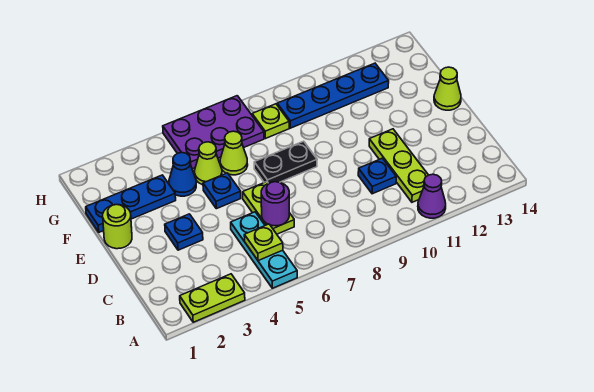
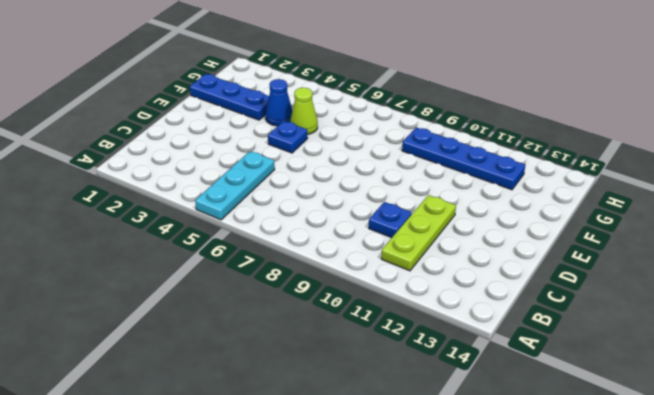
none -> lime plate A2:A3 level 1
none -> purple cone A11 level 1
none -> lime plate C6:D6 level 1

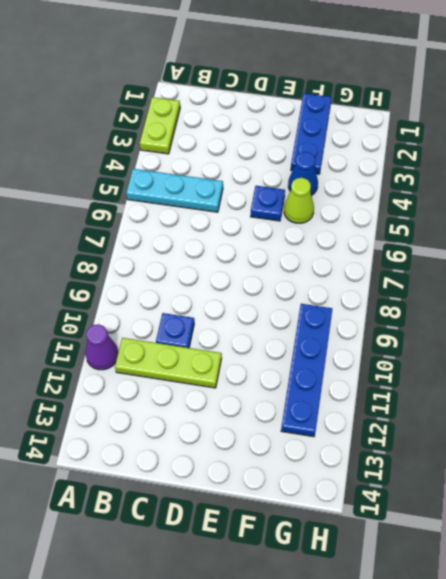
none -> lime plate C6:D6 level 1
none -> blue plate D3 level 1
none -> lime round brick E1 level 1

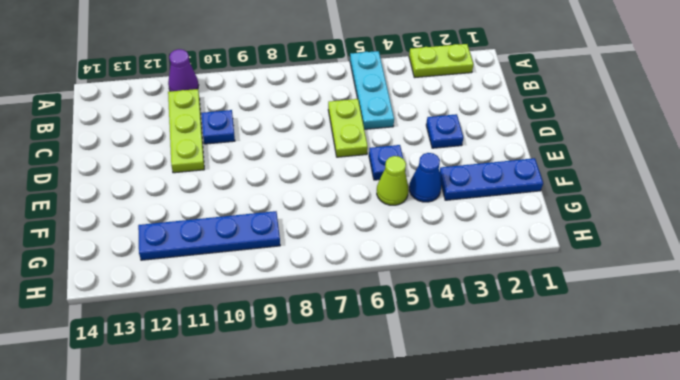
none -> lime round brick E1 level 1
none -> black plate E7:E8 level 1
none -> lime cone E14 level 1

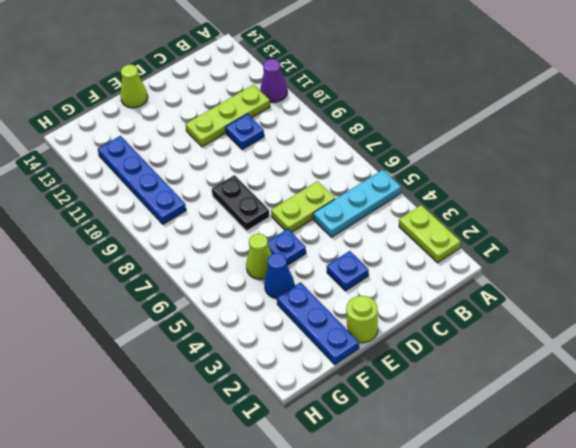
none -> lime cone F6 level 1
none -> purple plate G5:H7 level 1
none -> lime plate G8 level 1

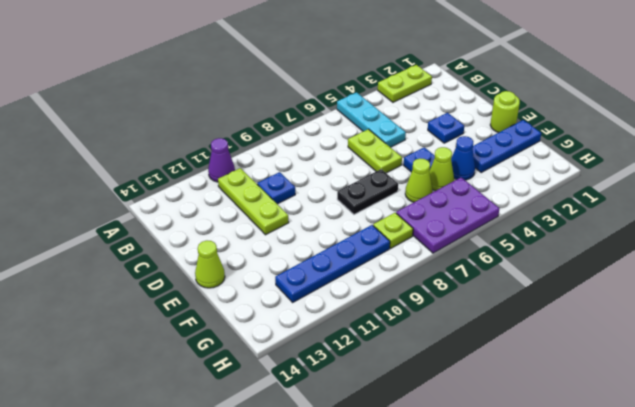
none -> lime plate B5 level 2
none -> purple round brick C6 level 2

